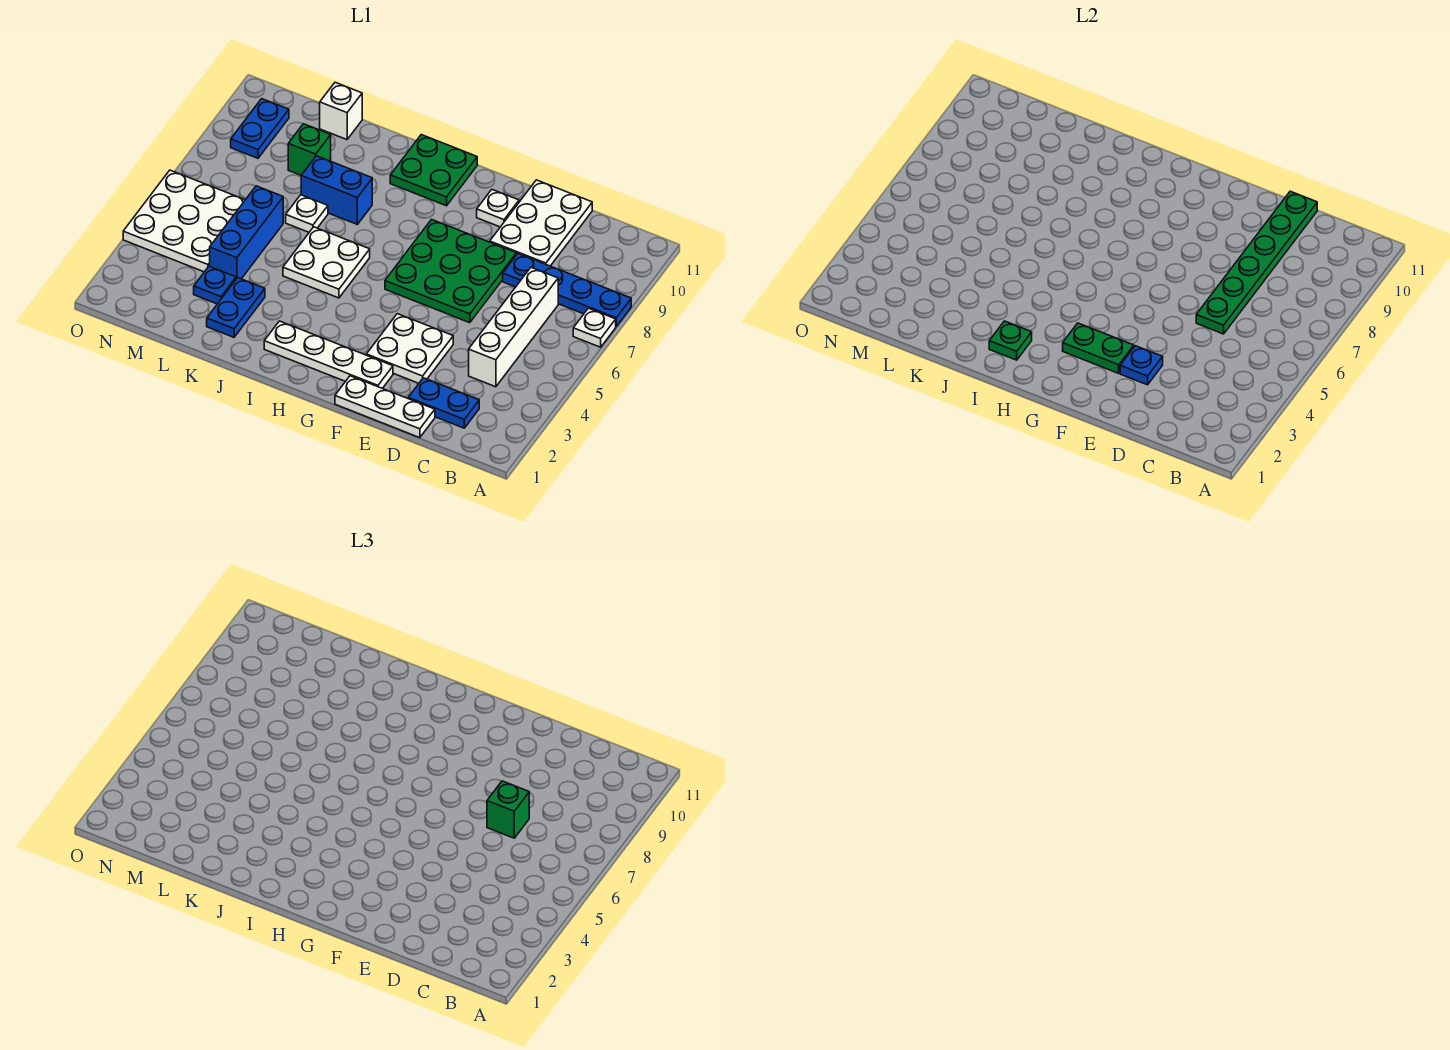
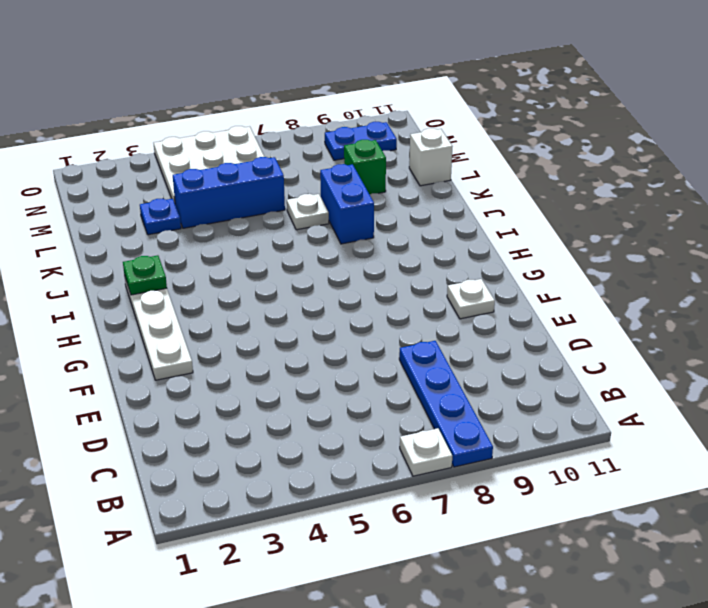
none -> blue plate C2:D2 level 1
none -> white brick C4:C7 level 1
none -> white plate D1:F1 level 1

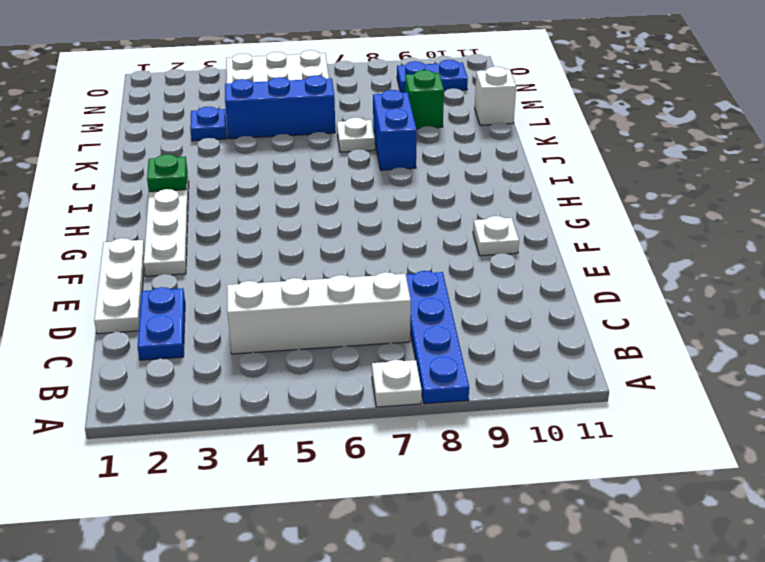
none -> white plate D9:E11 level 1
none -> white plate E3:F4 level 1
none -> green plate E6:G8 level 1

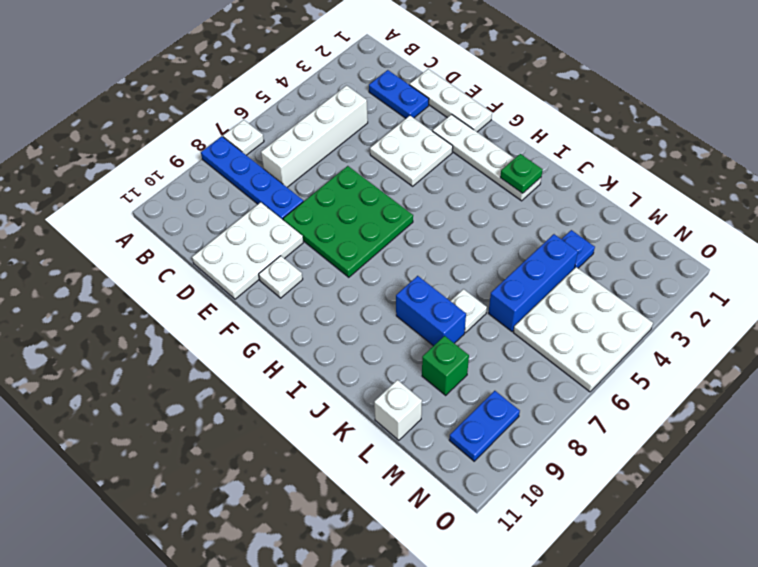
none -> green plate H10:I11 level 1
none -> white plate I5:J6 level 1
none -> blue plate K2:K3 level 1

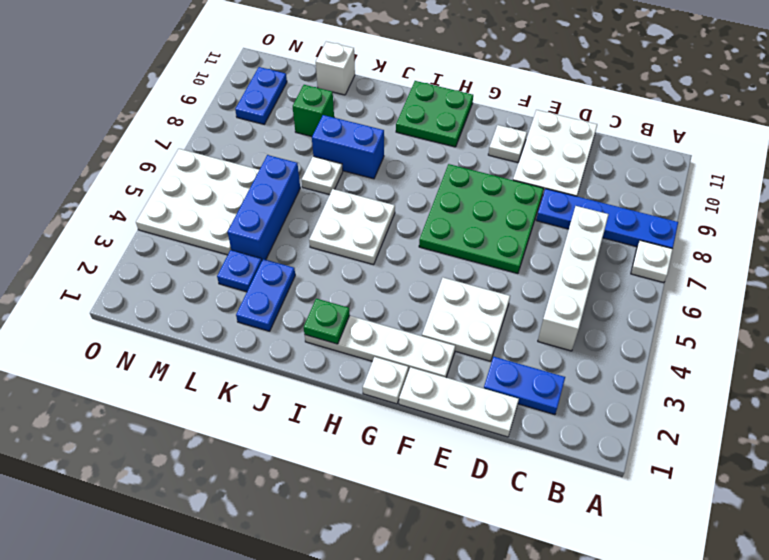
white plate G1 level 1 -> none
none -> green plate D6:D11 level 2
none -> blue plate E3 level 2
none -> green plate F3:G3 level 2

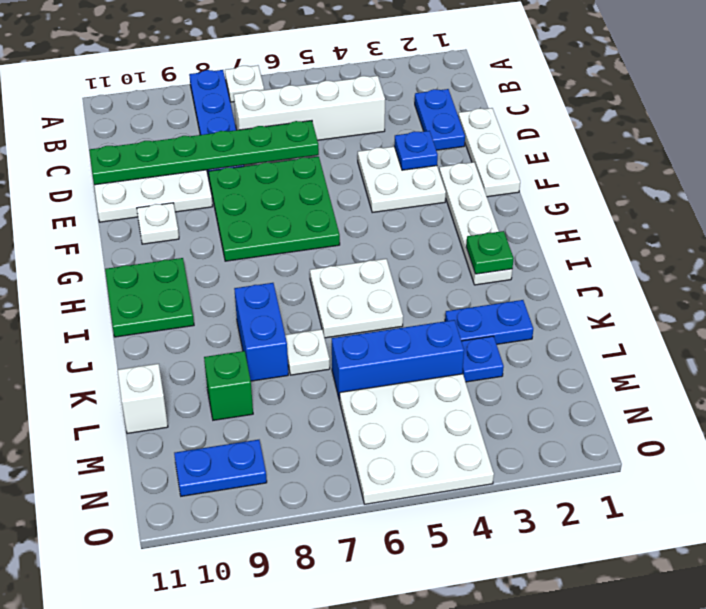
none -> green plate F3:G3 level 2
none -> green brick D7 level 3

